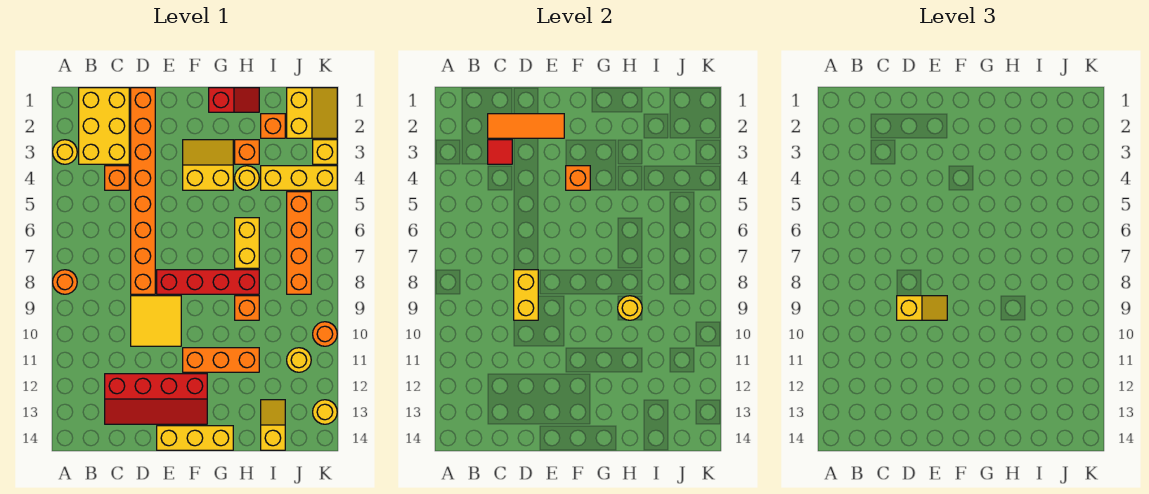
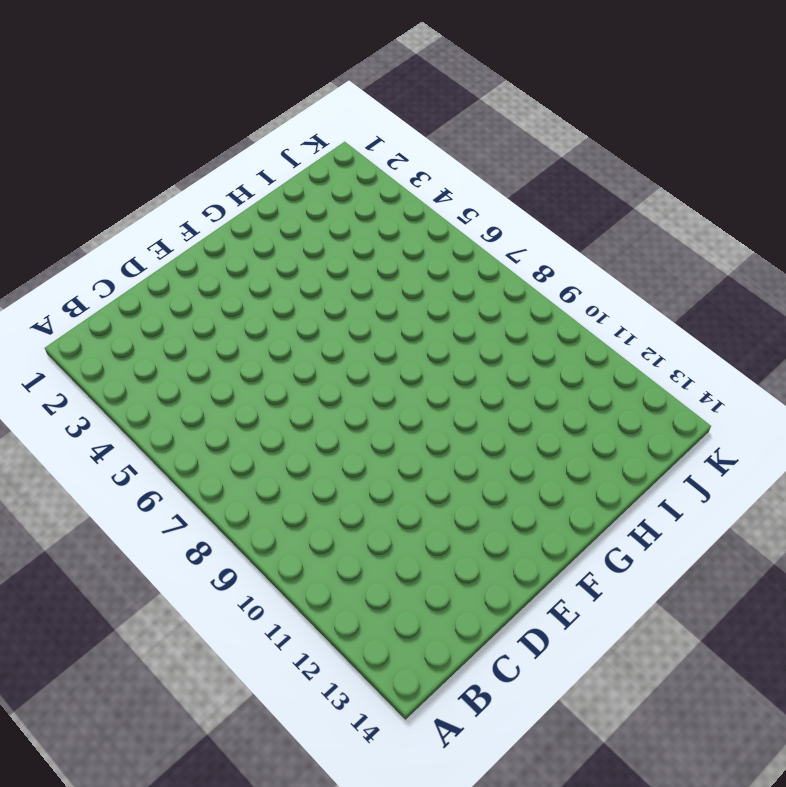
none -> yellow round brick A3 level 1
none -> orange round brick A8 level 1
none -> yellow brick B1:C3 level 1
none -> orange brick C4 level 1

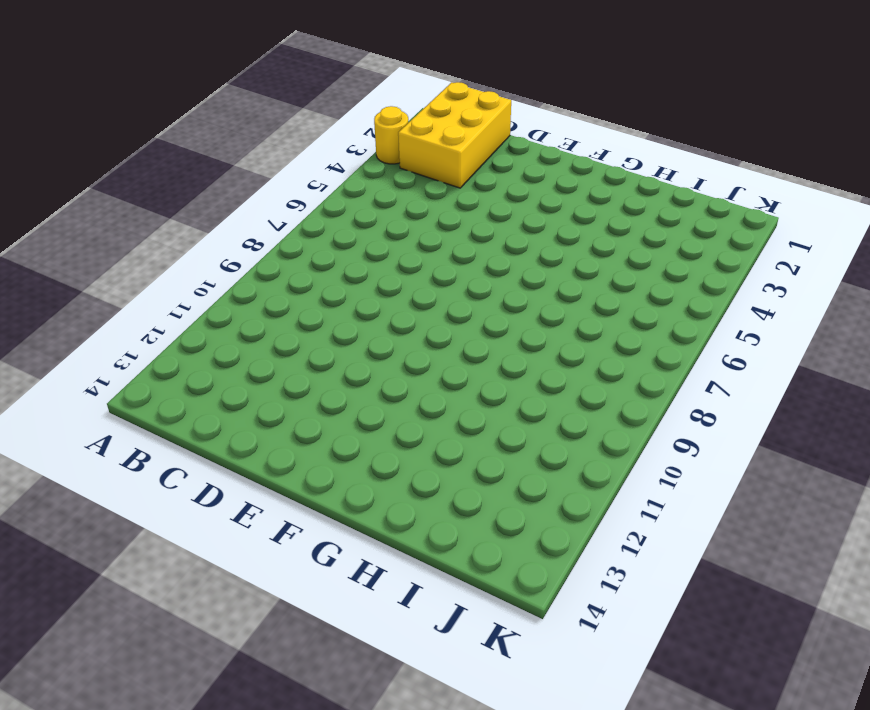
none -> orange round brick A8 level 1
none -> orange brick C4 level 1
none -> red slope C12:F13 level 1 top 12
none -> orange brick D1:D8 level 1

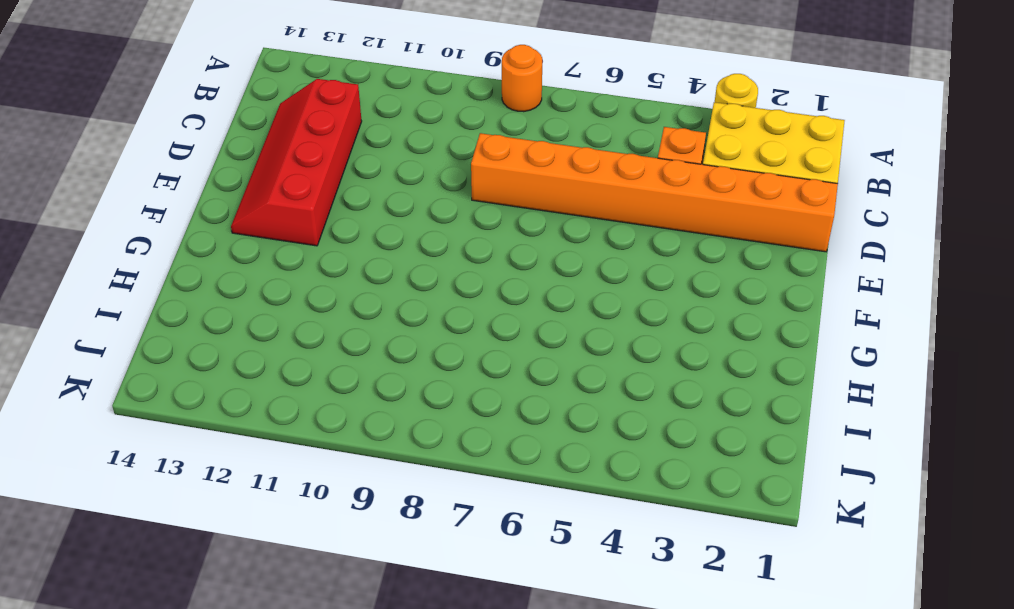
none -> yellow tile D9:E10 level 1
none -> red brick E8:H8 level 1
none -> yellow brick E14:G14 level 1
none -> yellow slope F3:G4 level 1 top 4

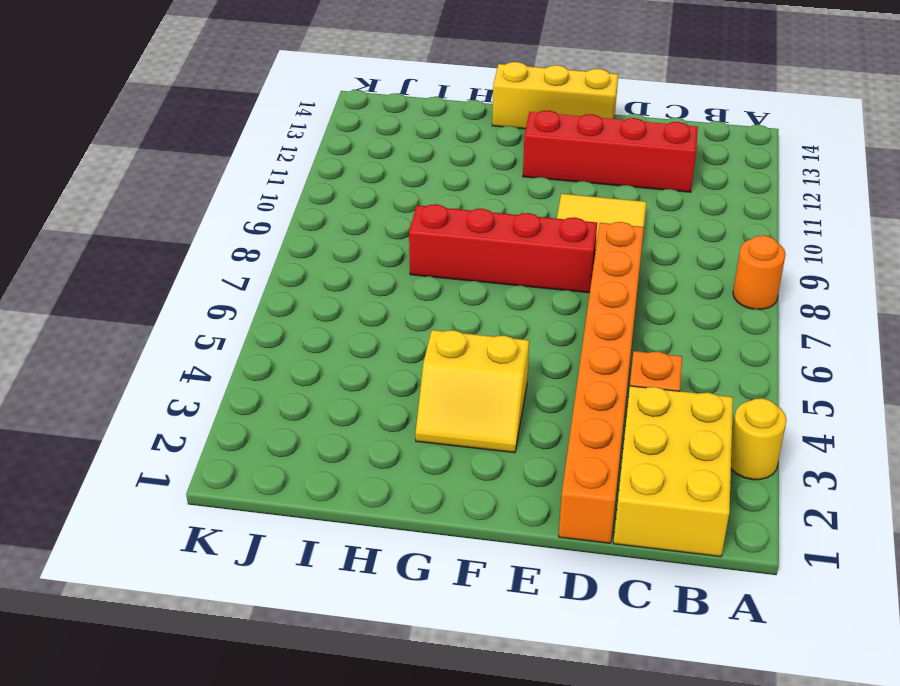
none -> orange brick F11:H11 level 1
none -> red slope G1:H1 level 1 top G
none -> orange brick H3 level 1
none -> yellow round brick H4 level 1

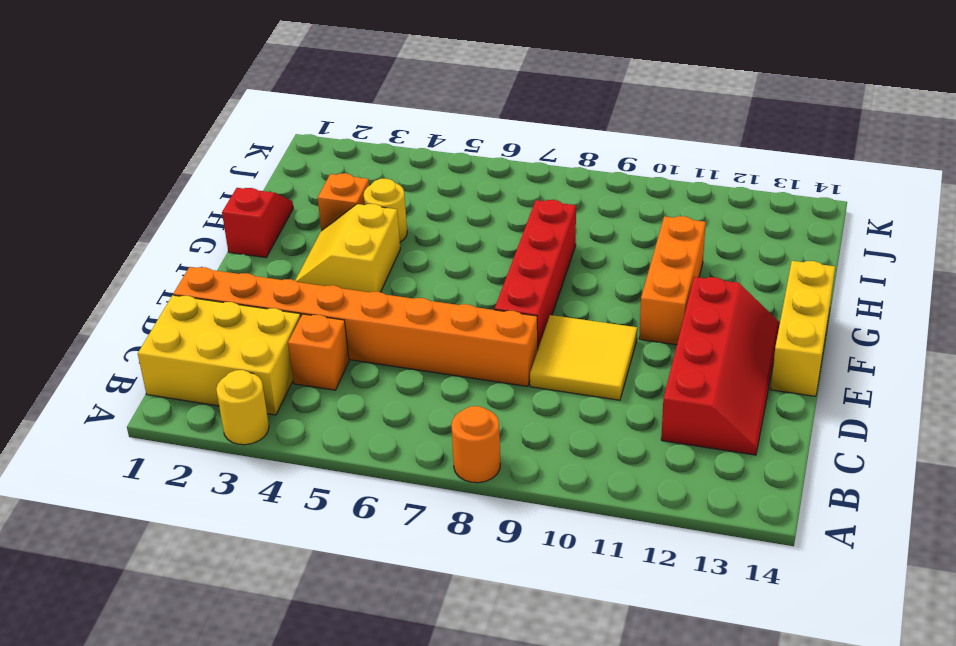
none -> yellow brick H6:H7 level 1
none -> orange brick H9 level 1
none -> orange brick I2 level 1
none -> yellow brick I4:K4 level 1

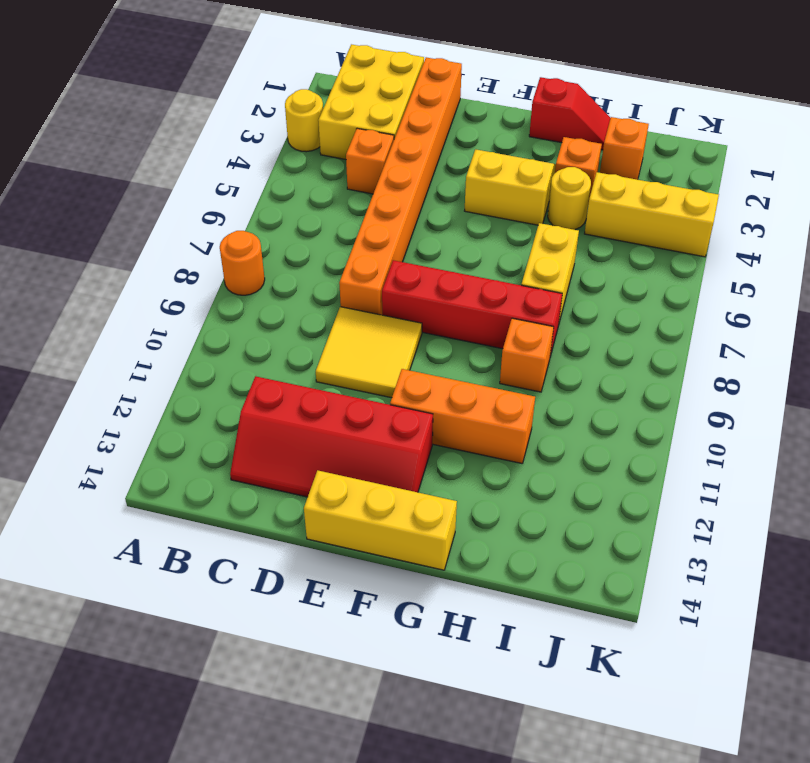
none -> yellow slope I13:I14 level 1 top 14
none -> yellow slope J1:K2 level 1 top J
none -> orange brick J5:J8 level 1
none -> yellow round brick J11 level 1

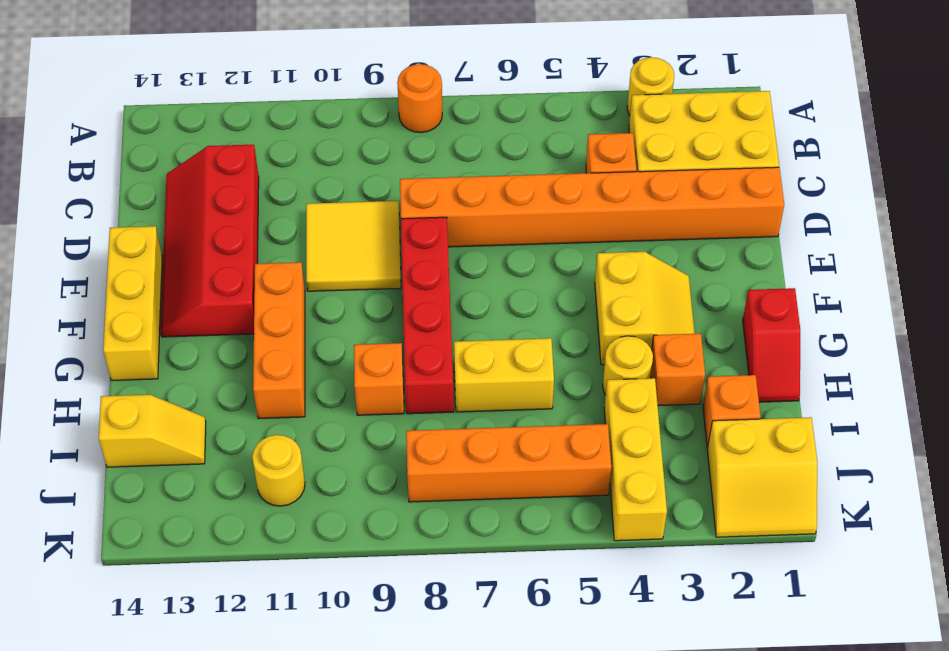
none -> yellow brick K3 level 1
none -> orange round brick K10 level 1
none -> yellow round brick K13 level 1
none -> orange tile C2:E2 level 2

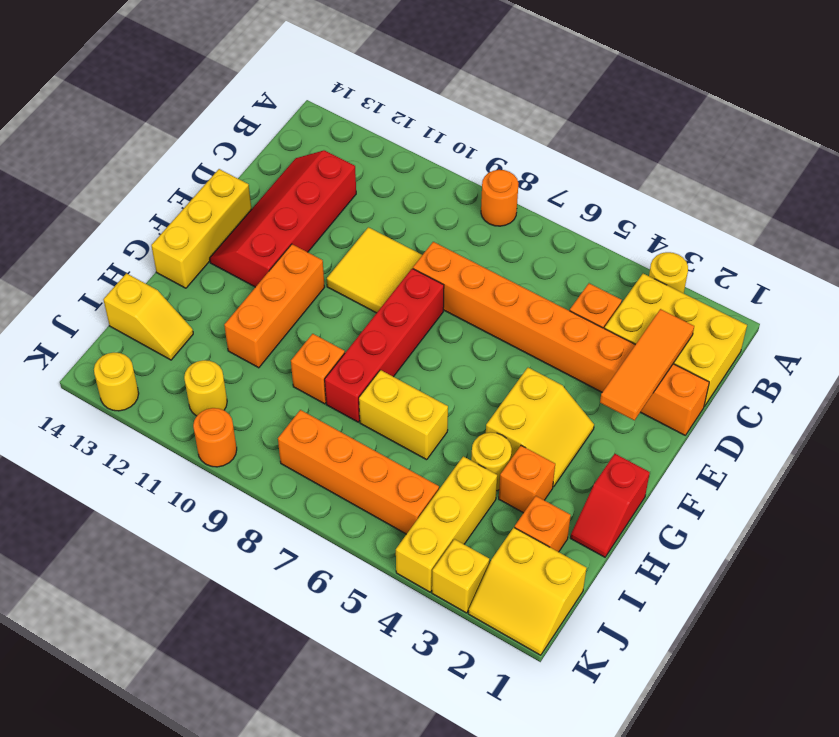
none -> red tile C3 level 2
none -> yellow brick D8:D9 level 2
none -> orange brick F4 level 2
none -> yellow round brick H9 level 2

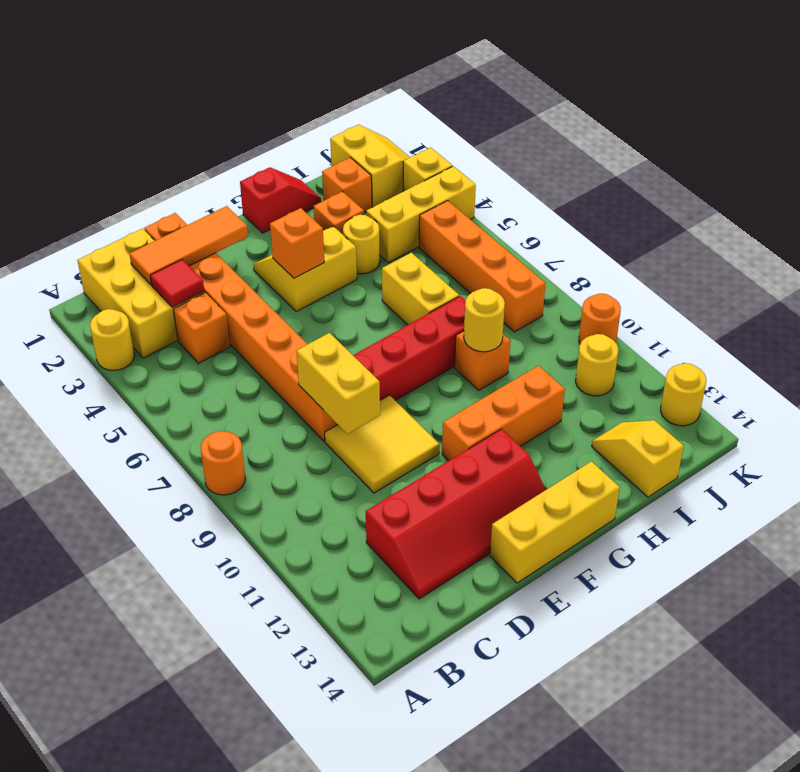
none -> yellow slope D9:E9 level 3 top D

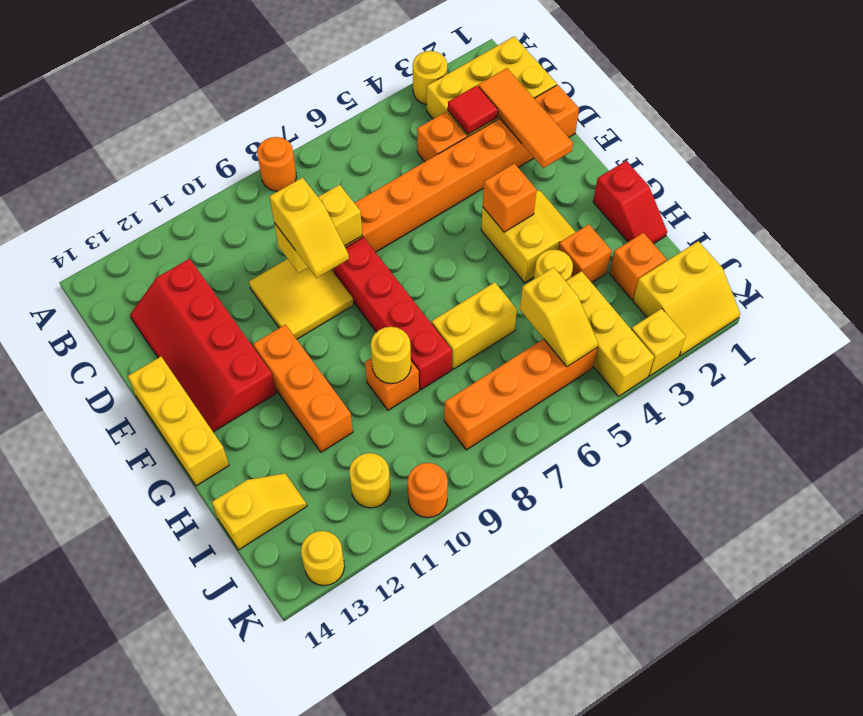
yellow slope I5:J5 level 2 top I -> none

